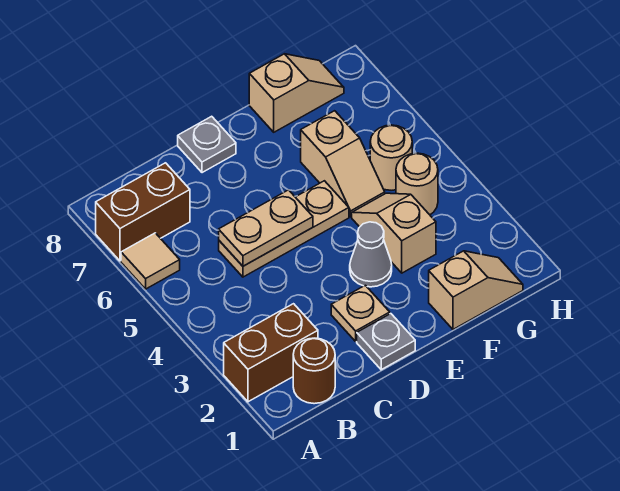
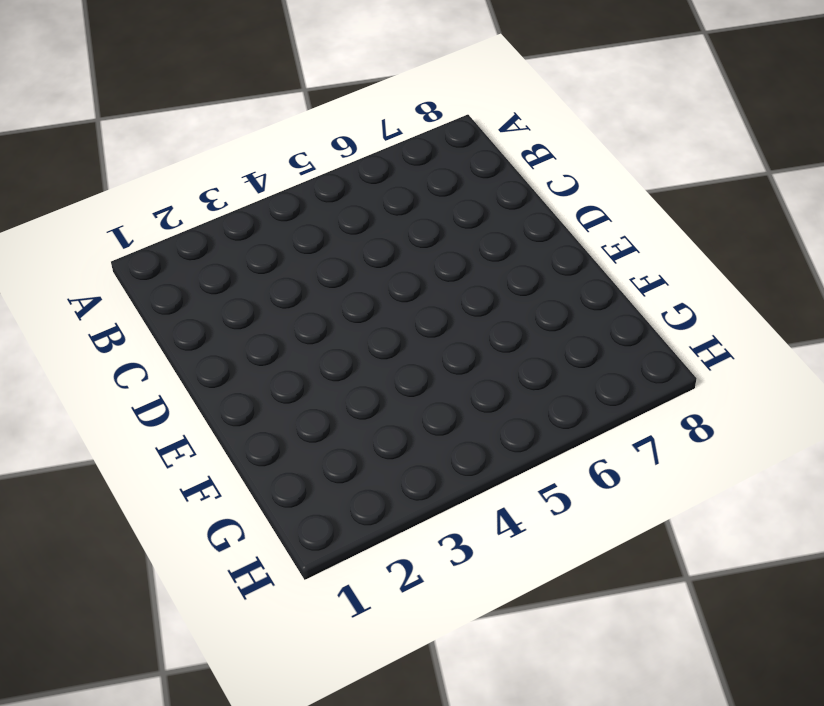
none -> brown brick A2:B2 level 1
none -> tan tile A6 level 1
none -> brown brick A7:B7 level 1

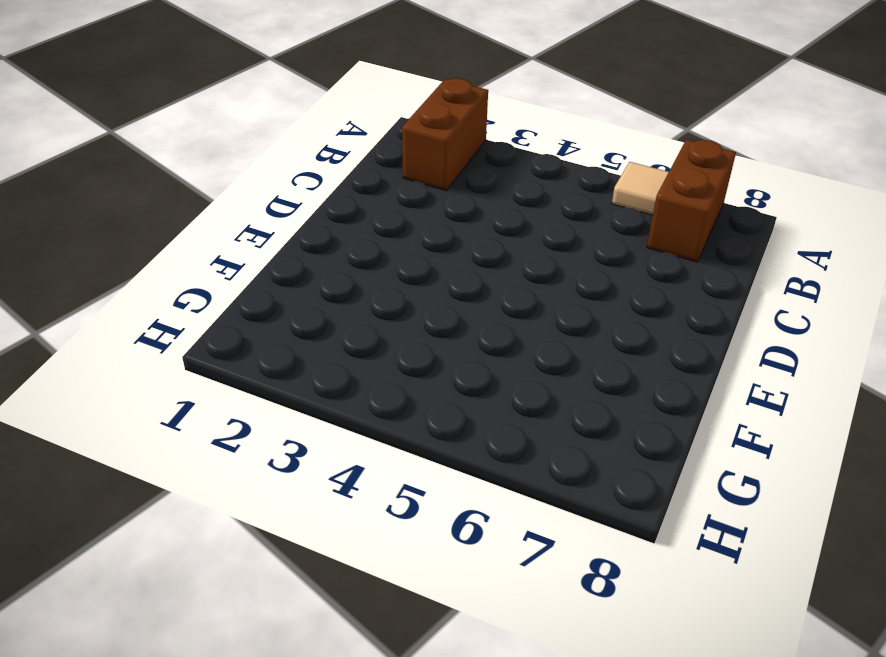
none -> brown round brick B1 level 1
none -> tan plate C5:E5 level 1
none -> grey plate D1 level 1

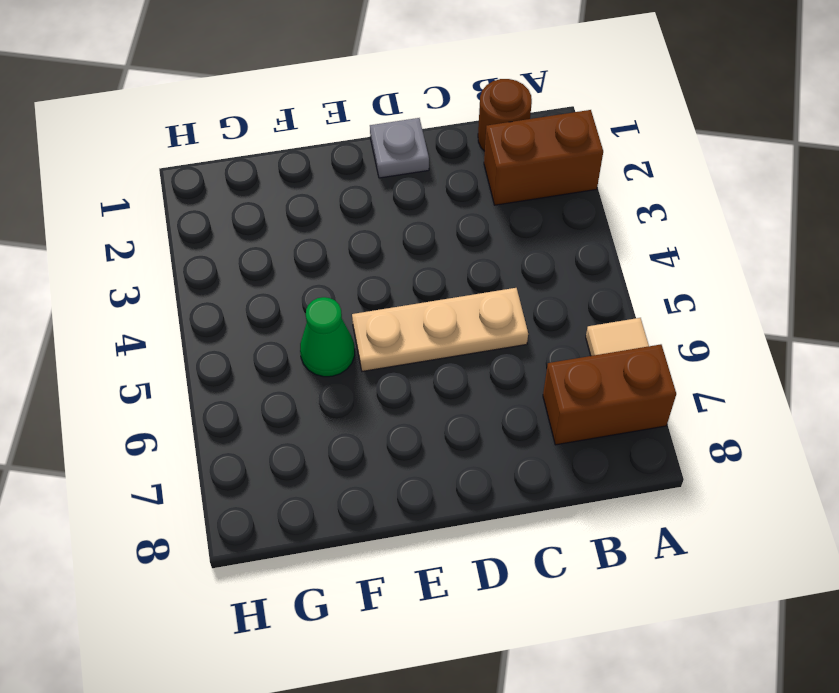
green cone F5 level 1 -> tan slope F5:F6 level 1 top 6
none -> tan plate D2 level 1
none -> grey plate D8 level 1
none -> grey cone E3 level 1

